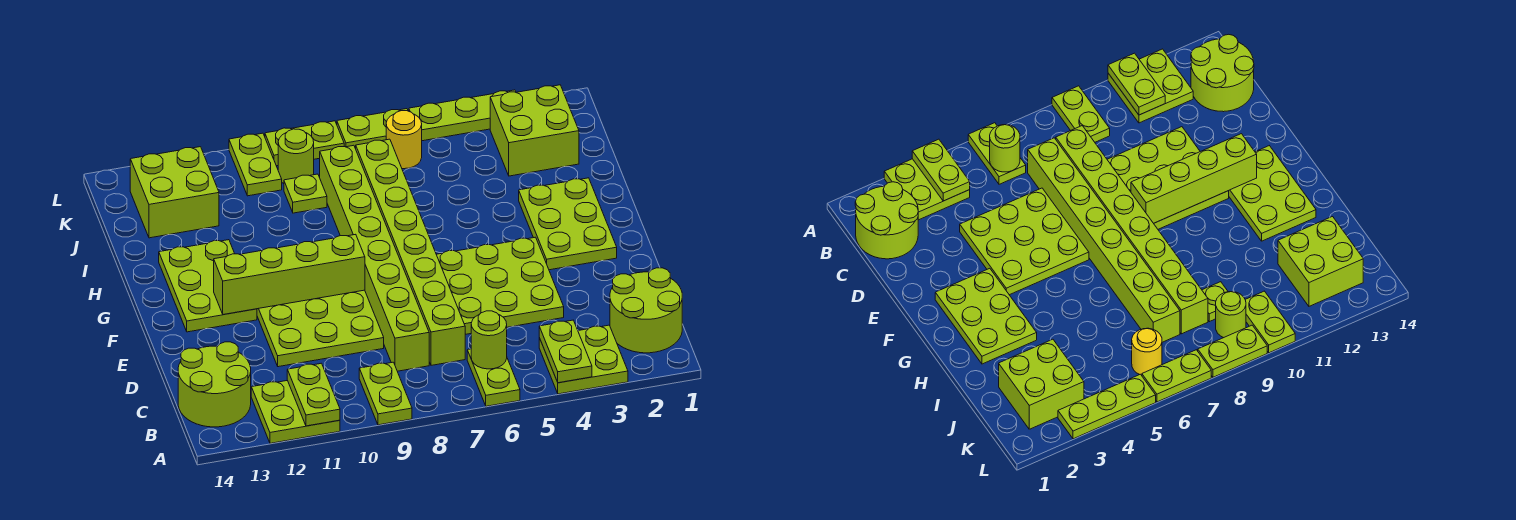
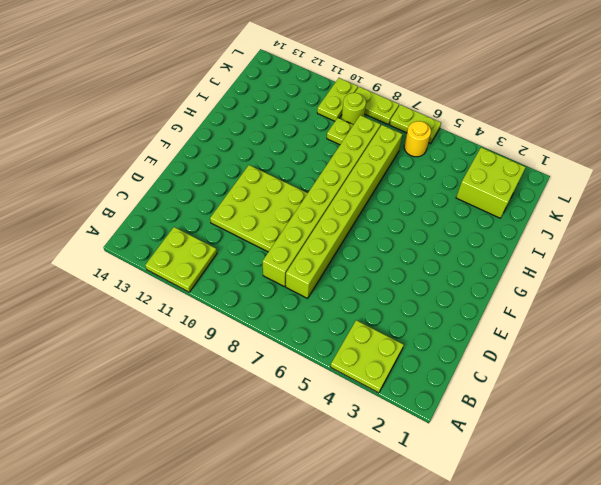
none -> lime plate A6:B6 level 1
none -> lime plate A9:B9 level 1
none -> lime round brick B1:C2 level 1

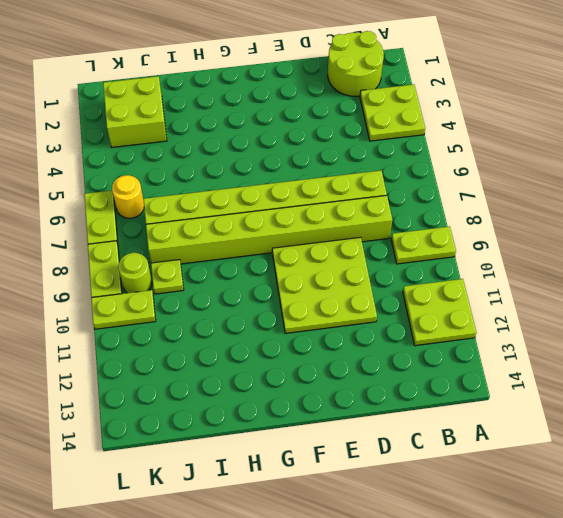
none -> lime plate A6:B6 level 1
none -> lime round brick B13:C14 level 1
none -> lime plate D4:F6 level 1

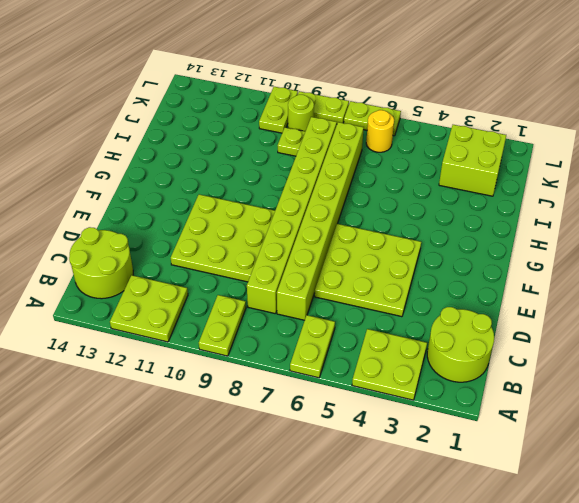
none -> lime plate F2:H3 level 1
none -> lime plate F12:H13 level 1
none -> lime brick J12:K13 level 1

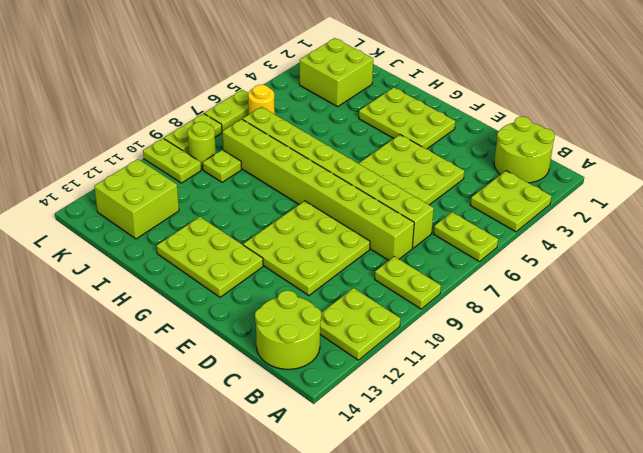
none -> lime plate L3:L5 level 1
none -> lime plate A4:B4 level 2
none -> lime plate A11:B11 level 2

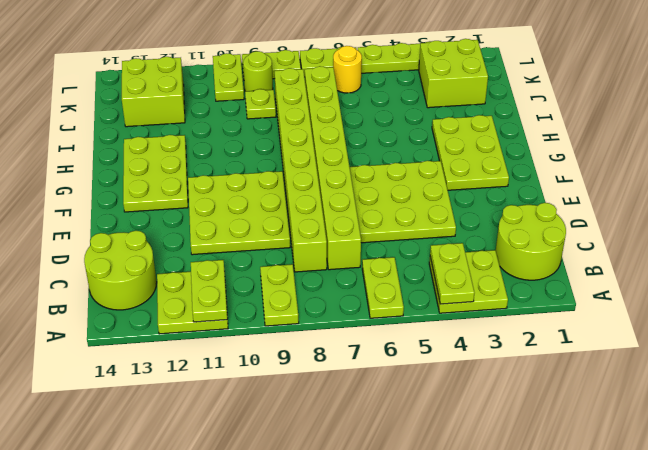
none -> lime round brick B6 level 2
none -> lime brick F9:F12 level 2

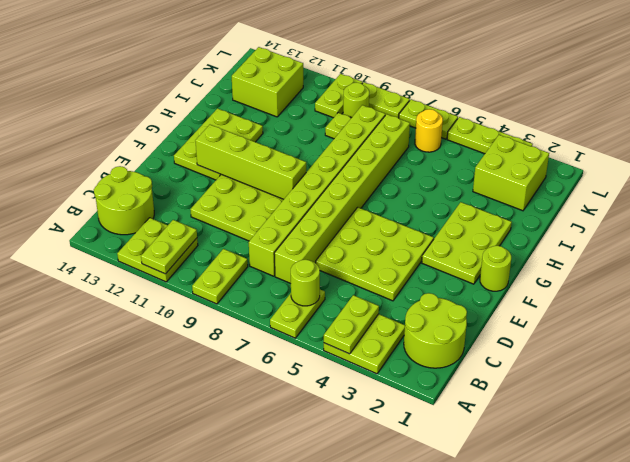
lime round brick F1 level 1 -> none

